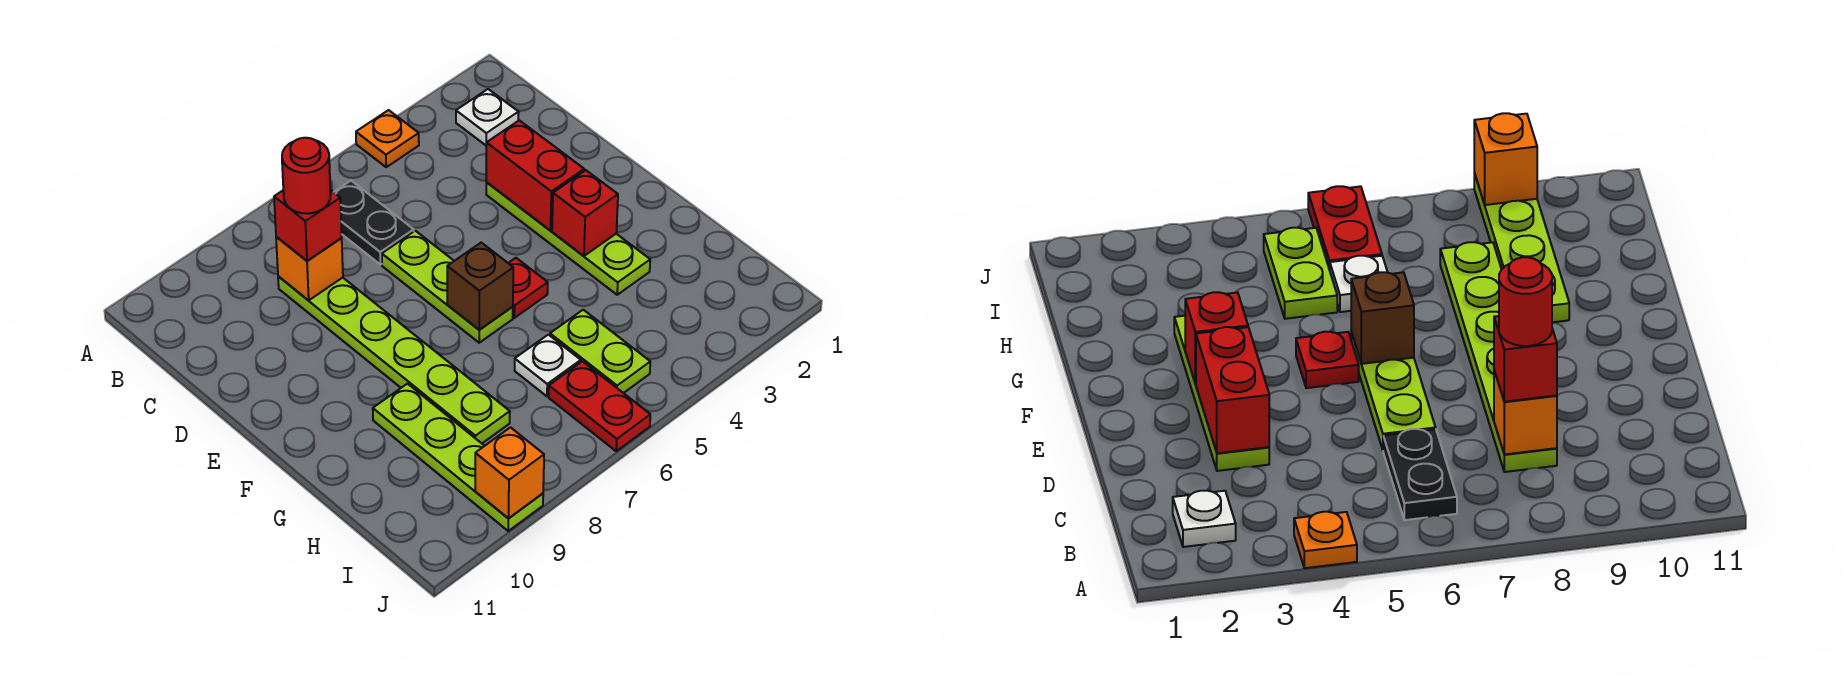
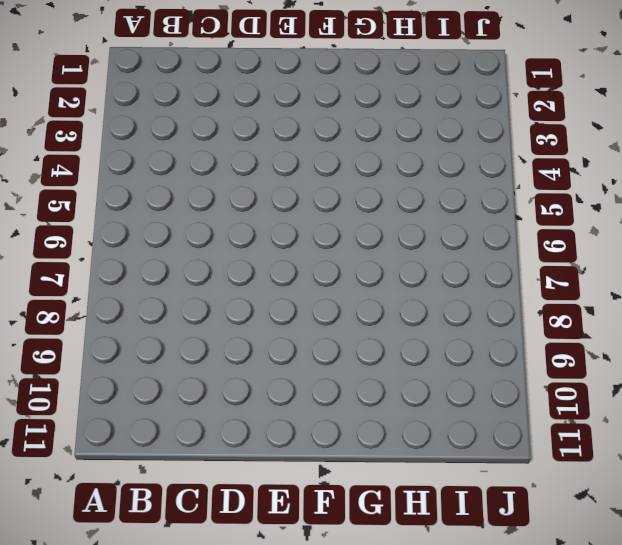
none -> orange plate A4 level 1
none -> white plate B2 level 1
none -> black plate B6:C6 level 1

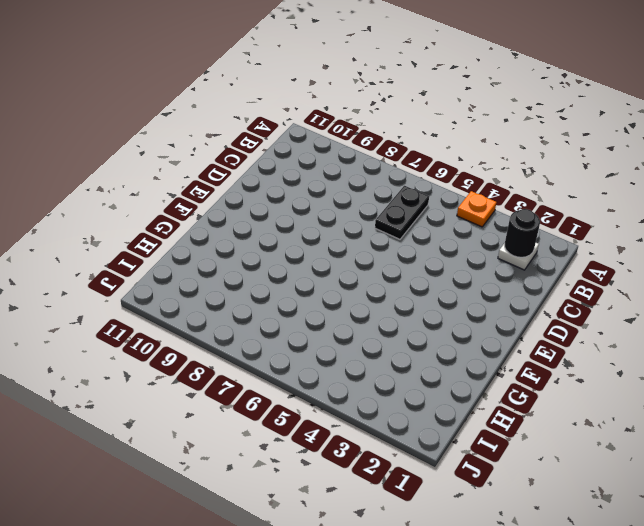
black round brick B2 level 2 -> none
none -> lime plate C8:H8 level 1
none -> lime plate D3:G3 level 1
none -> lime plate D6:F6 level 1

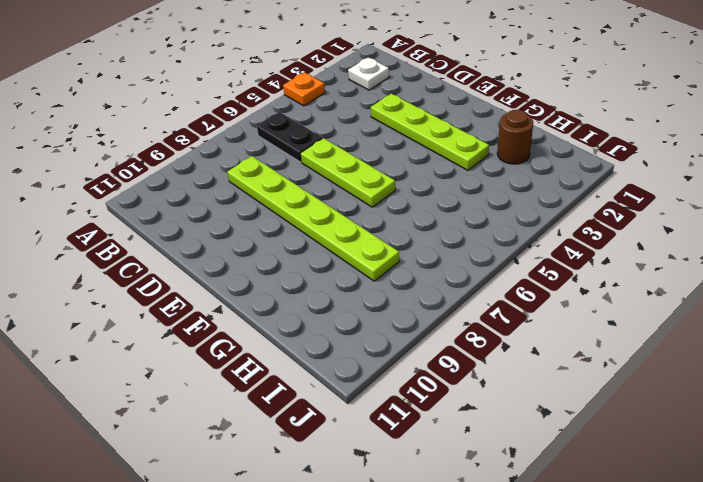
brown round brick H2 level 1 -> none
none -> red plate F5 level 1
none -> lime plate G9:J9 level 1
none -> lime plate H5:I5 level 1

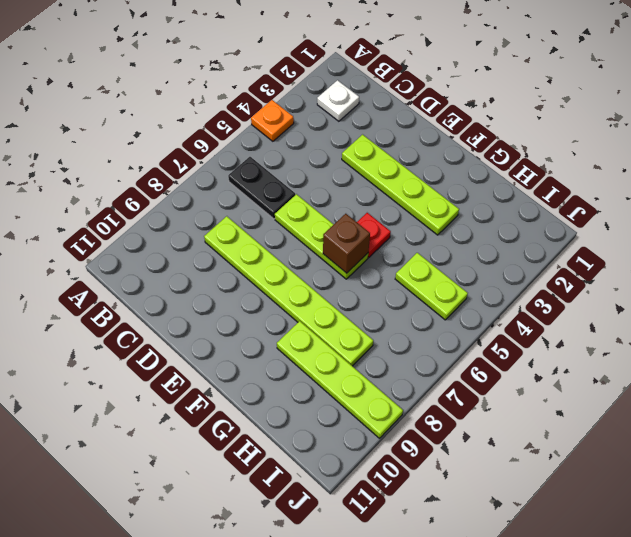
none -> white plate H6 level 1
none -> red plate I6:J6 level 1
none -> orange brick C8 level 2

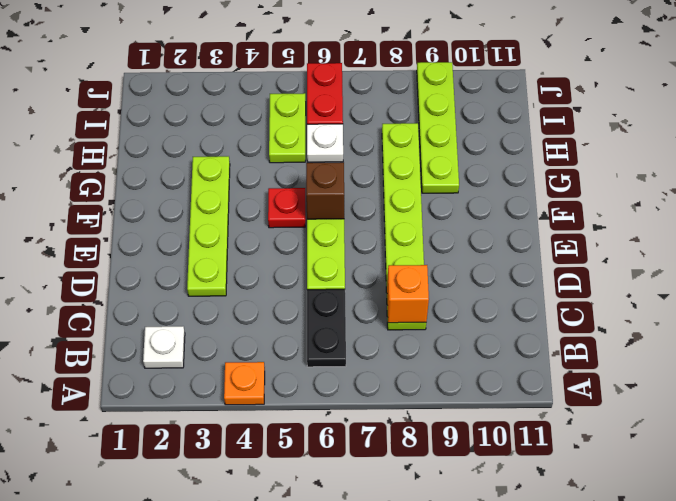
none -> red brick D3:E3 level 2
none -> red brick F3 level 2
none -> orange brick J9 level 2

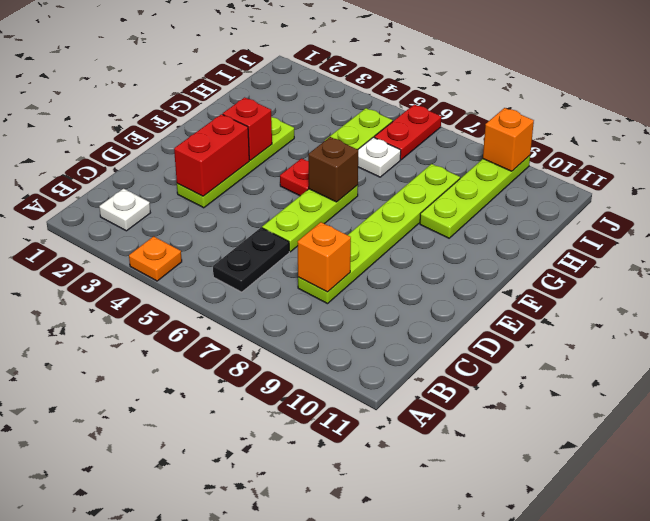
none -> red brick C8 level 3
none -> red round brick C8 level 4

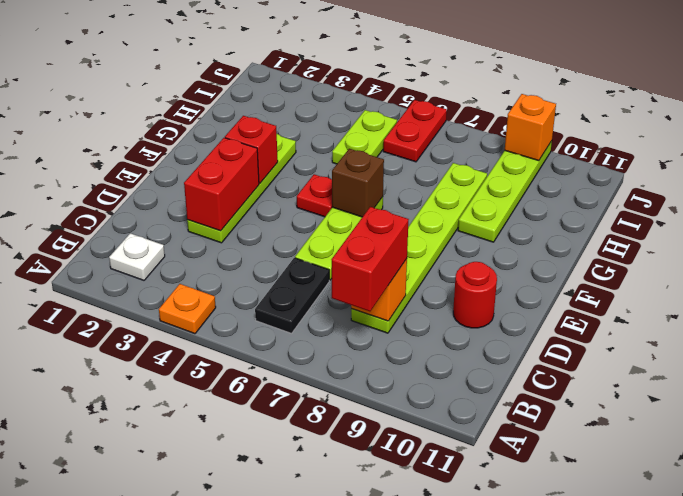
red brick B8:C8 level 3 -> red brick C8 level 3
red round brick D10 level 1 -> red round brick C8 level 4
none -> white plate H6 level 1

